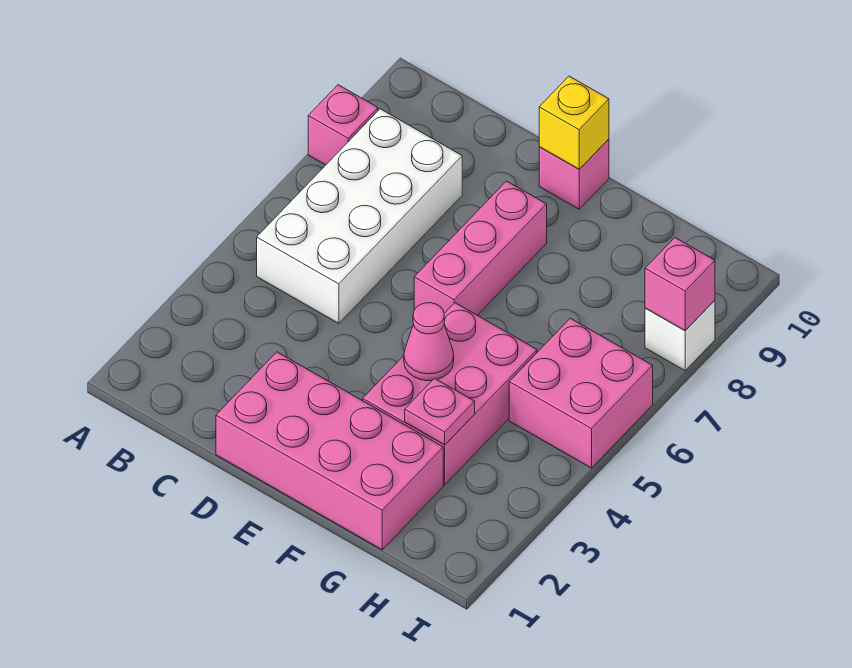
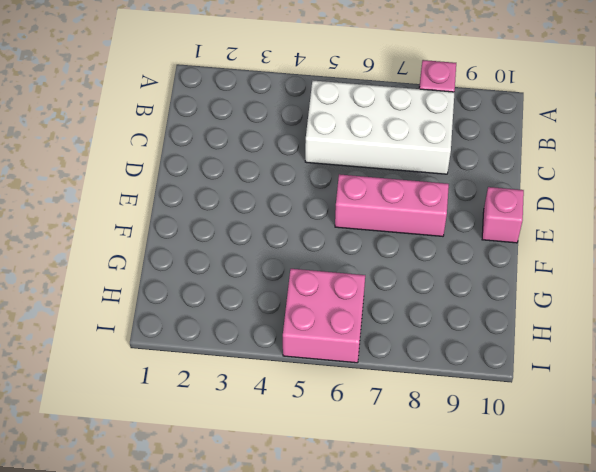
none -> pink brick D1:G2 level 1
none -> pink brick F3:G5 level 1
none -> white brick I8 level 1

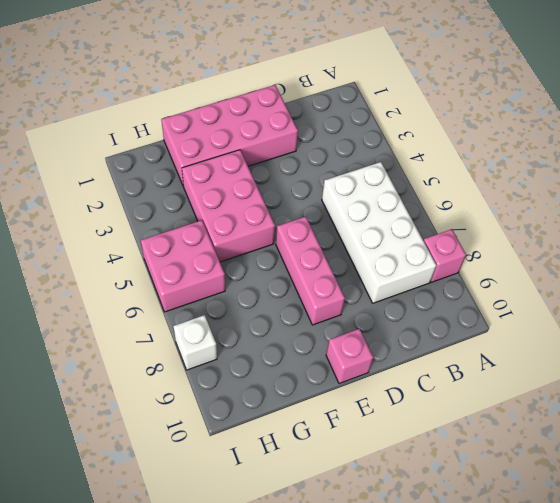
none -> yellow brick E10 level 2
none -> pink cone F4 level 2
none -> pink plate G3 level 2

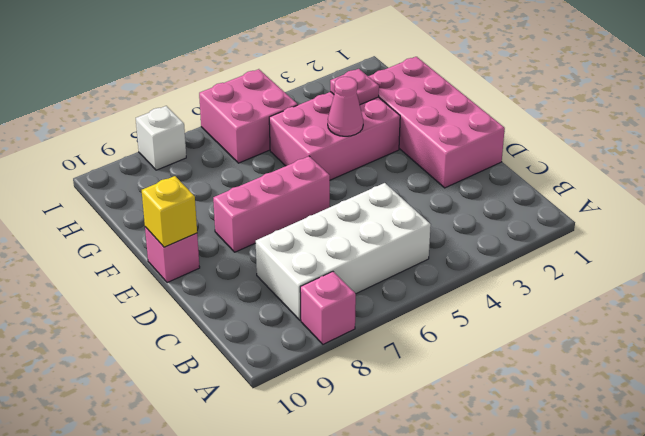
none -> pink brick I8 level 2

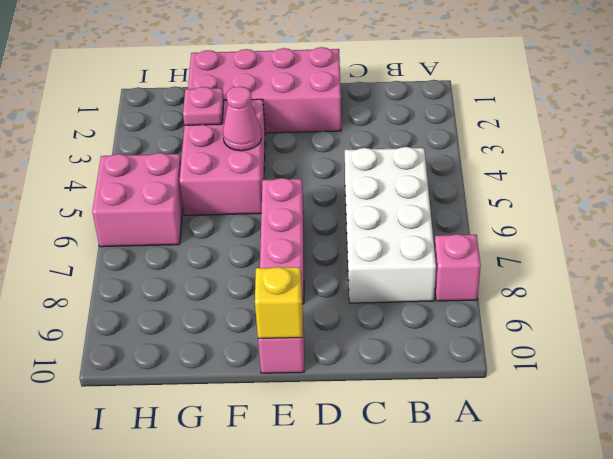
none -> white brick I8 level 1
none -> pink brick I8 level 2

